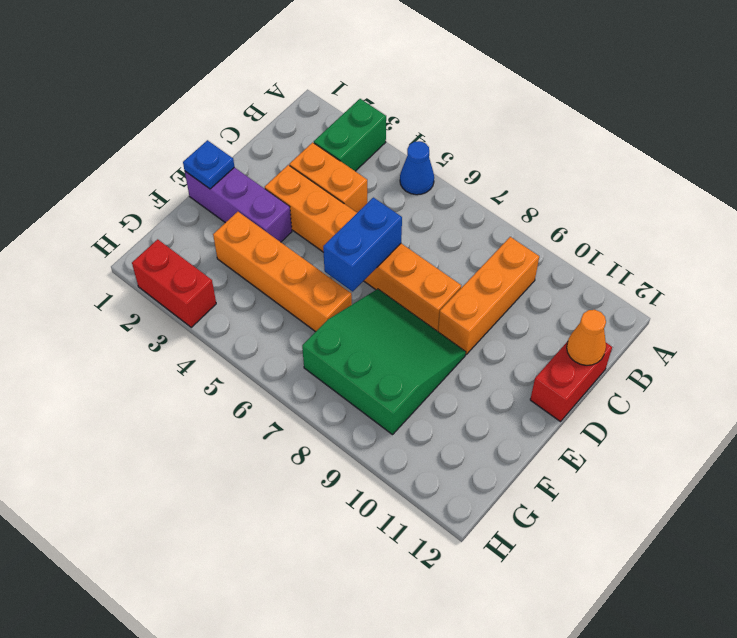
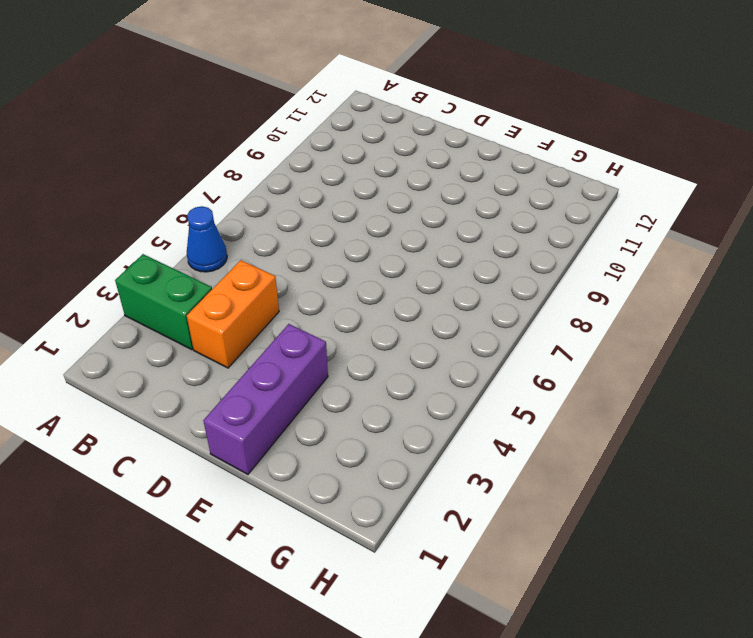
none -> orange brick B9:D9 level 1
none -> red brick C12:D12 level 1
none -> orange brick D3:D8 level 1

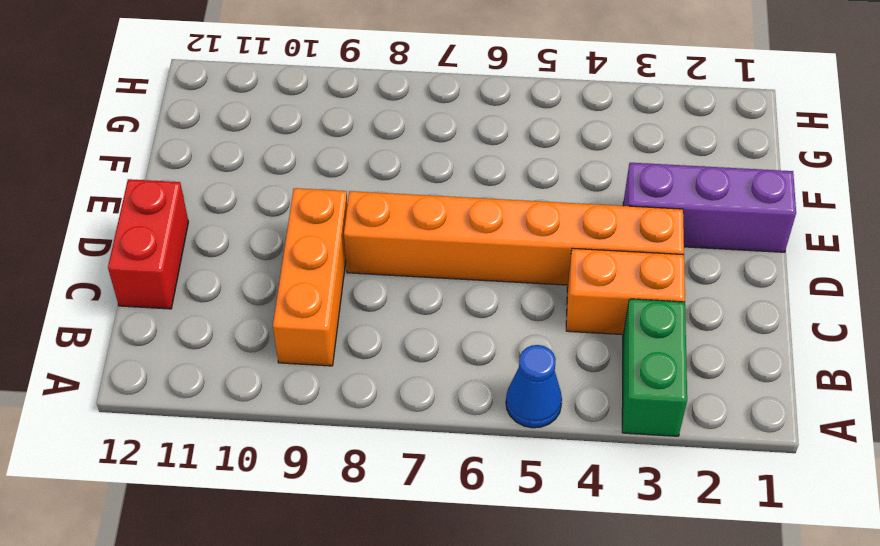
none -> green slope E7:G9 level 1 top G
none -> orange brick F3:F6 level 1
none -> red brick H2:H3 level 1

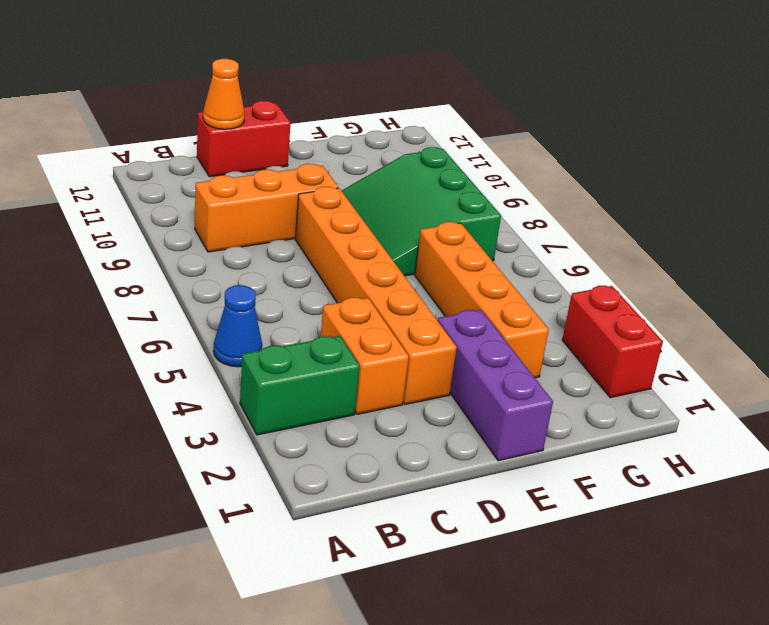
none -> blue brick D6:E6 level 2
none -> blue plate E1 level 2

